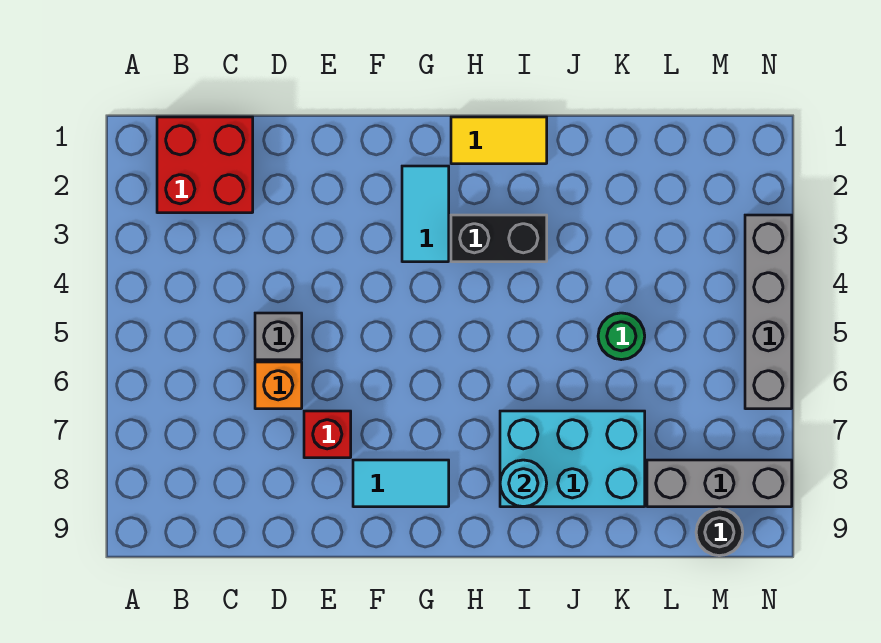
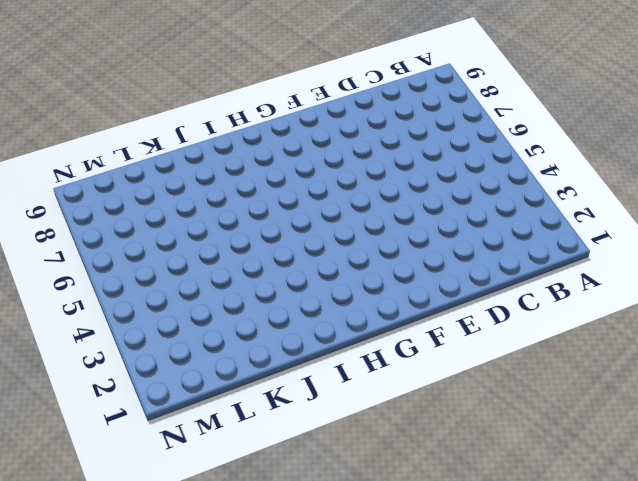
none -> red brick B1:C2 level 1
none -> grey brick D5 level 1
none -> orange brick D6 level 1

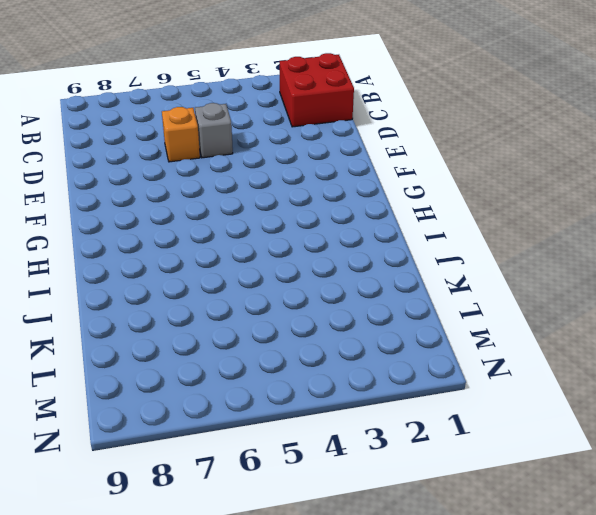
none -> red brick E7 level 1
none -> cyan tile F8:G8 level 1
none -> cyan tile G2:G3 level 1

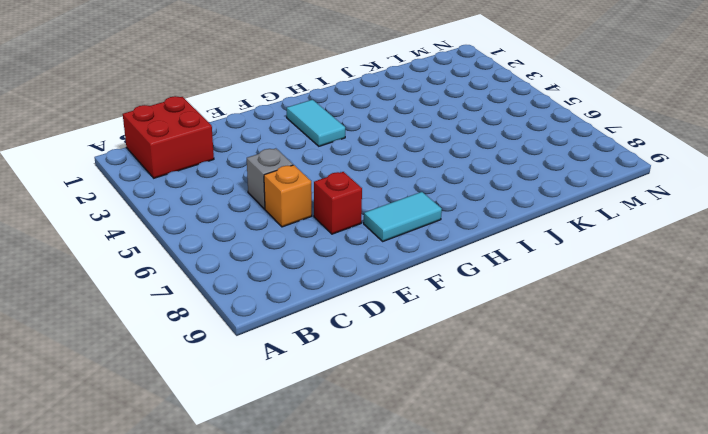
none -> yellow tile H1:I1 level 1
none -> black brick H3:I3 level 1
none -> cyan brick I7:K8 level 1

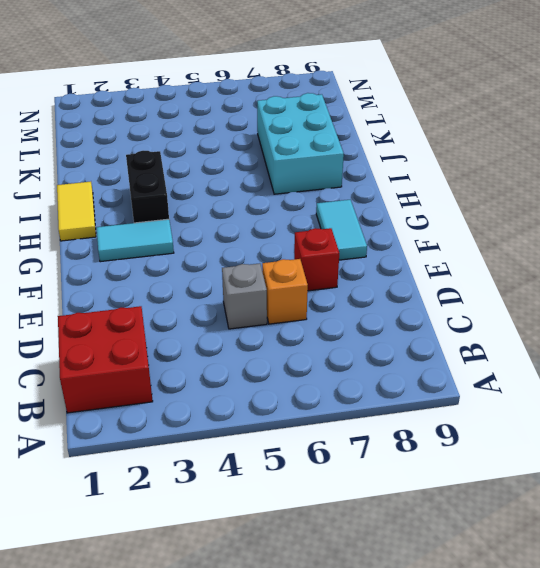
none -> green round brick K5 level 1
none -> grey brick L8:N8 level 1
none -> black round brick M9 level 1

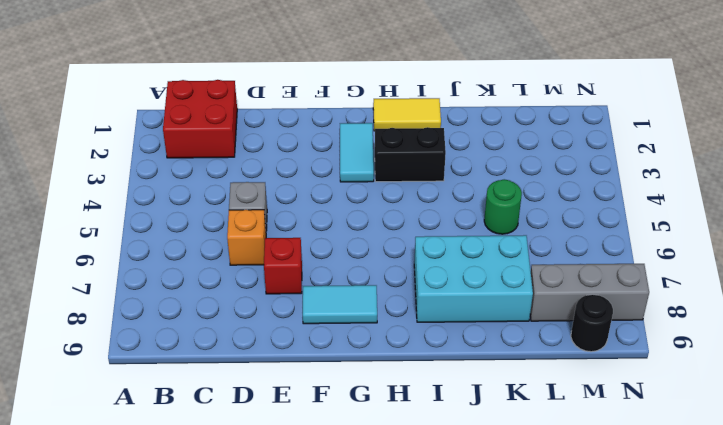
none -> grey brick N3:N6 level 1
none -> cyan round brick I8 level 2

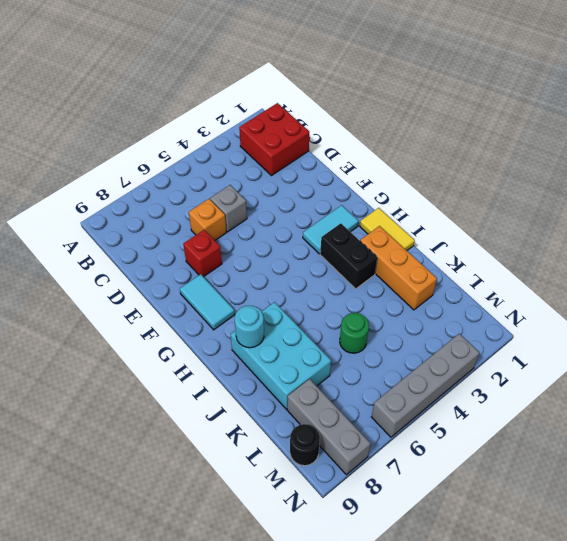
orange brick I2:K2 level 1 -> none

